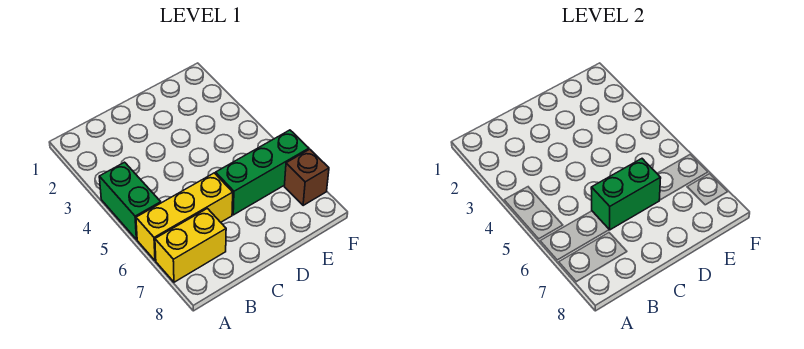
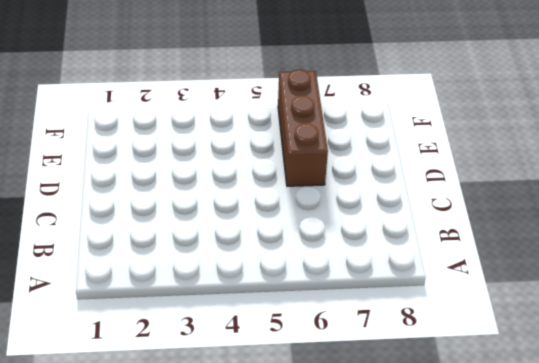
brown brick D6:F6 level 1 -> green brick D6:F6 level 1
none -> green brick A4:A5 level 1
none -> yellow brick A6:C6 level 1

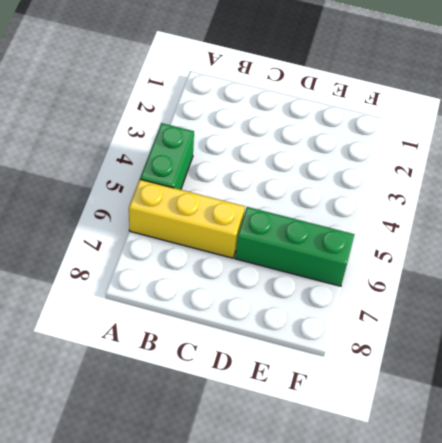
none -> yellow brick A7:B7 level 1
none -> brown brick F7 level 1

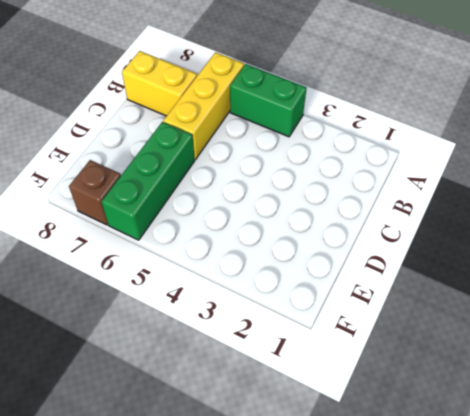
yellow brick B7:B8 level 1 -> yellow brick A7:B7 level 1
none -> green brick C6:D6 level 2

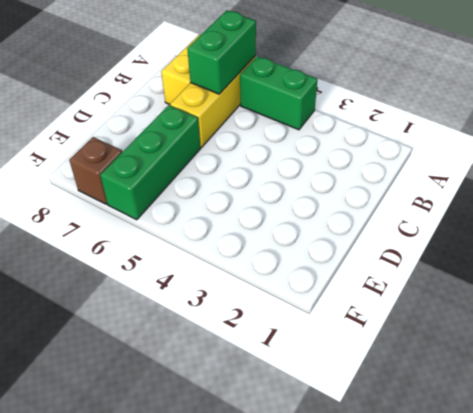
green brick A6:B6 level 2 -> green brick C6:D6 level 2

